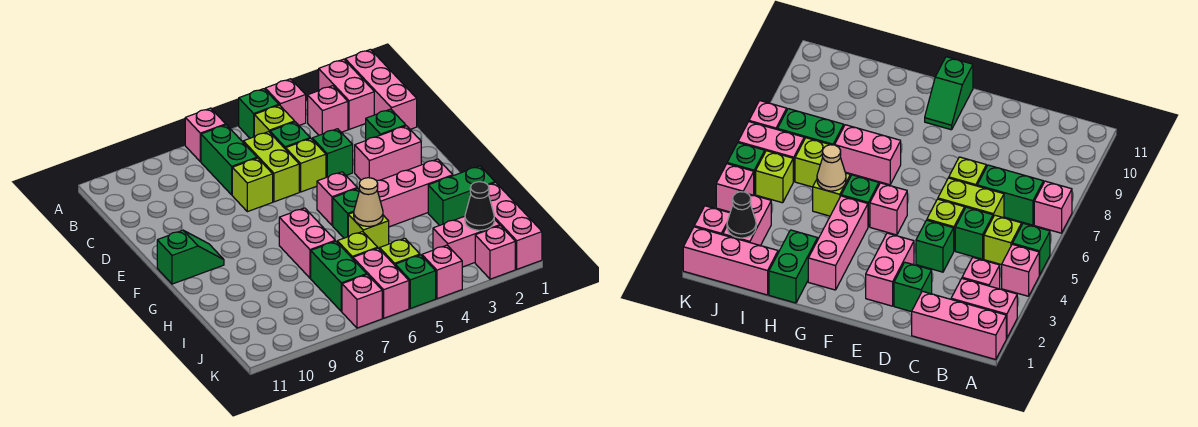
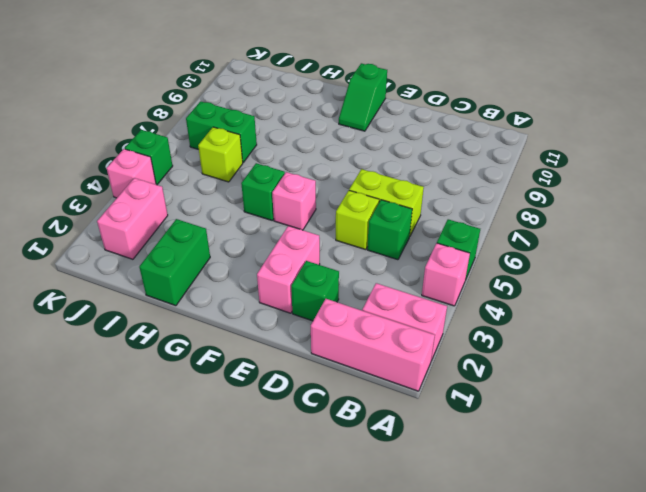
none -> pink brick A7 level 1
none -> pink brick B3 level 1
none -> lime brick B5 level 1
none -> green brick B7:C7 level 1

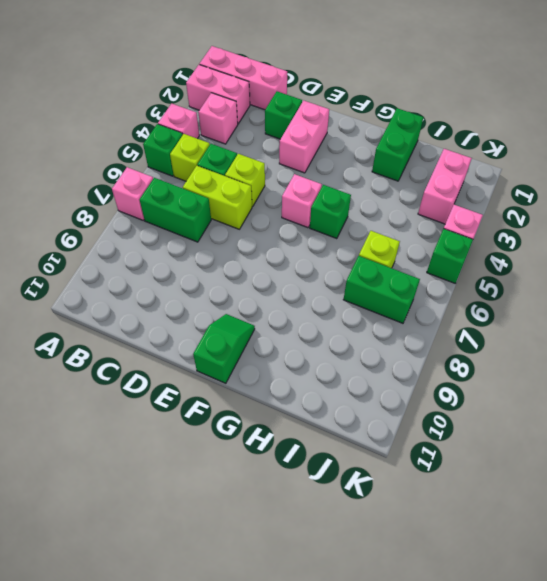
none -> green brick D4 level 1
none -> lime brick D7 level 1
none -> pink brick G2:G4 level 1
none -> pink brick G7:H7 level 1

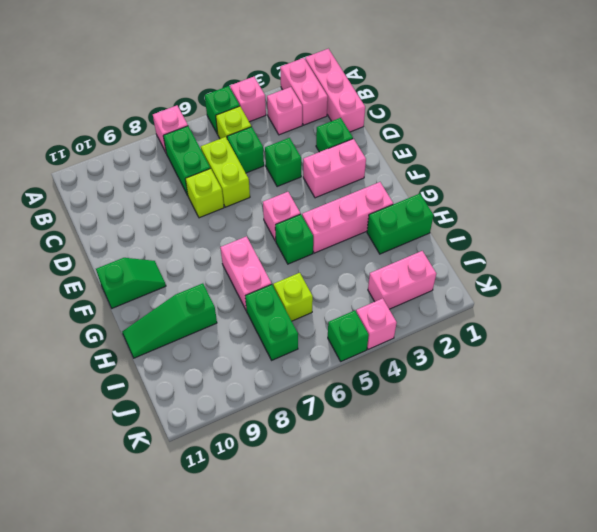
green slope H9:H11 level 1 top 9 -> none
none -> lime brick D5 level 1
none -> lime brick H5 level 1
none -> pink brick I1:K1 level 1
none -> lime brick J5 level 1

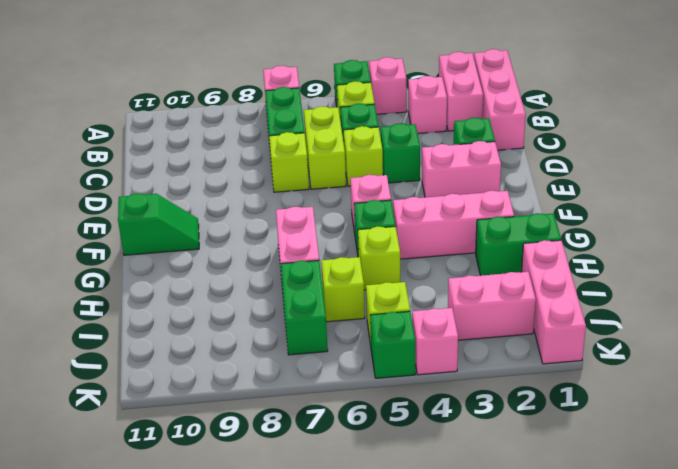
none -> pink brick J6:K6 level 1
none -> pink brick K2 level 1
none -> pink brick K7 level 1
none -> tan cone H5 level 2

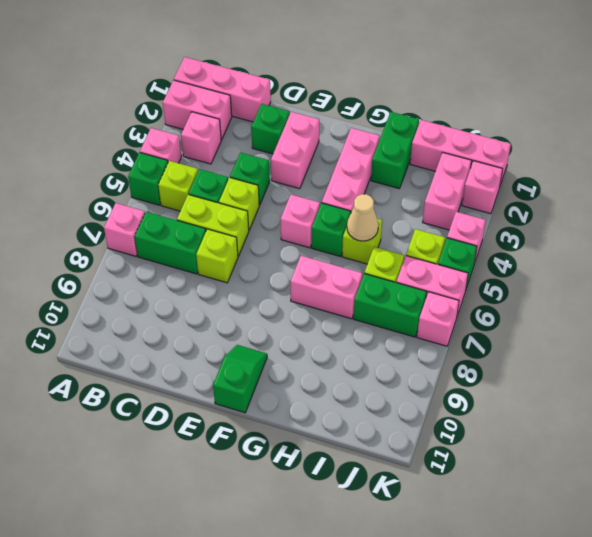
none -> black cone J2 level 2

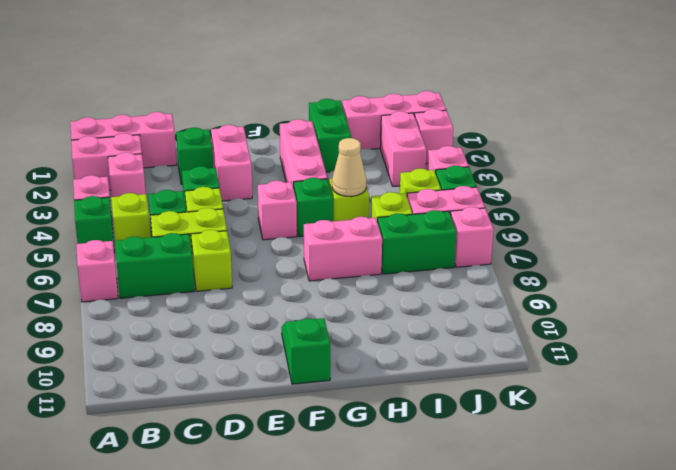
none -> black cone J2 level 2

